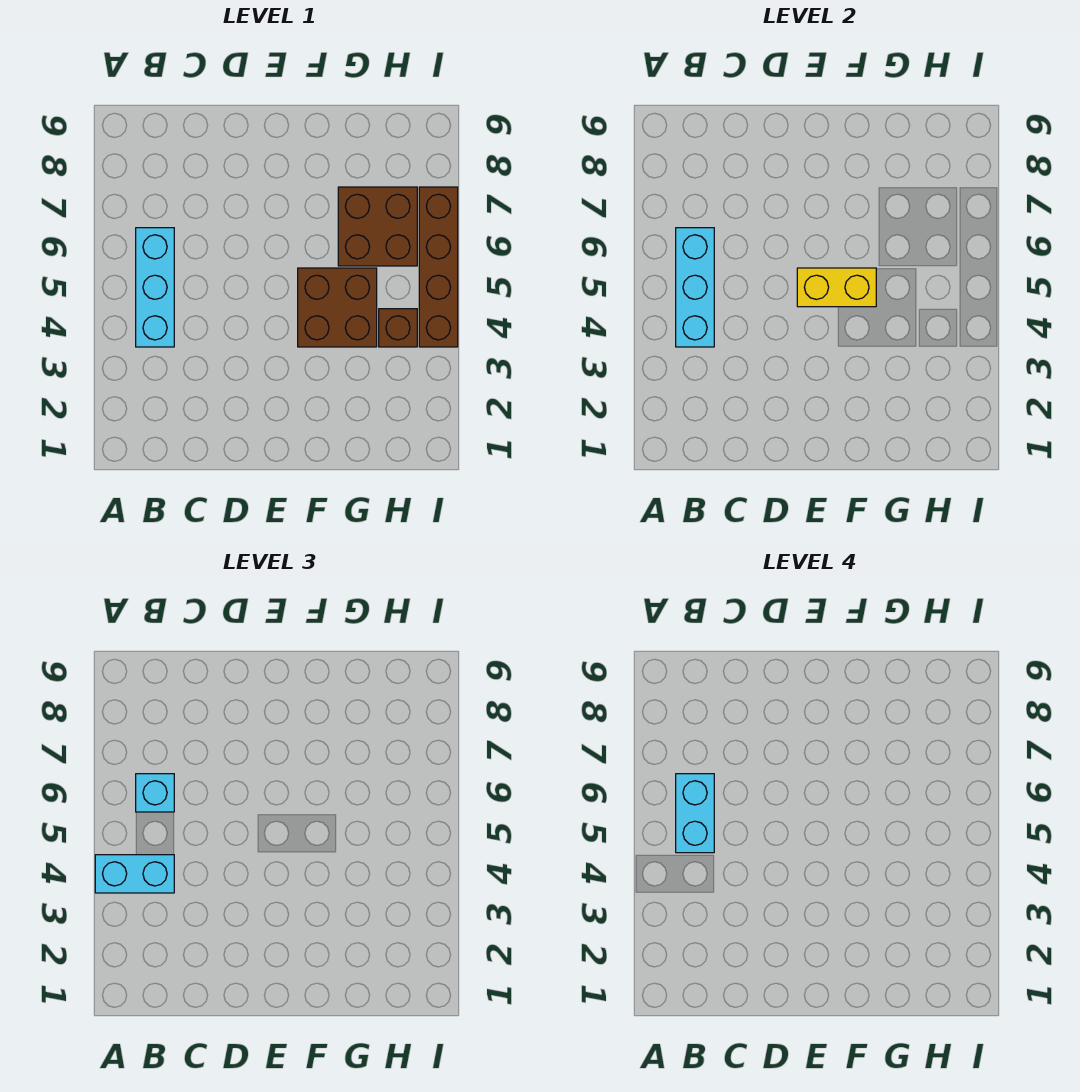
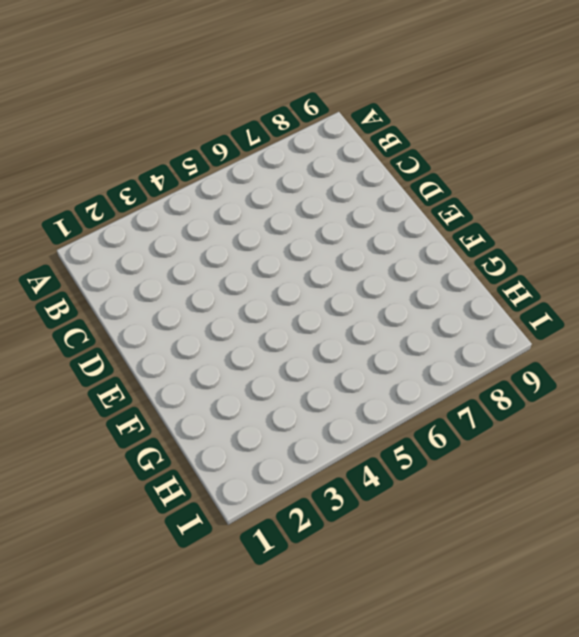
none -> cyan brick B4:B6 level 1
none -> brown brick F4:G5 level 1

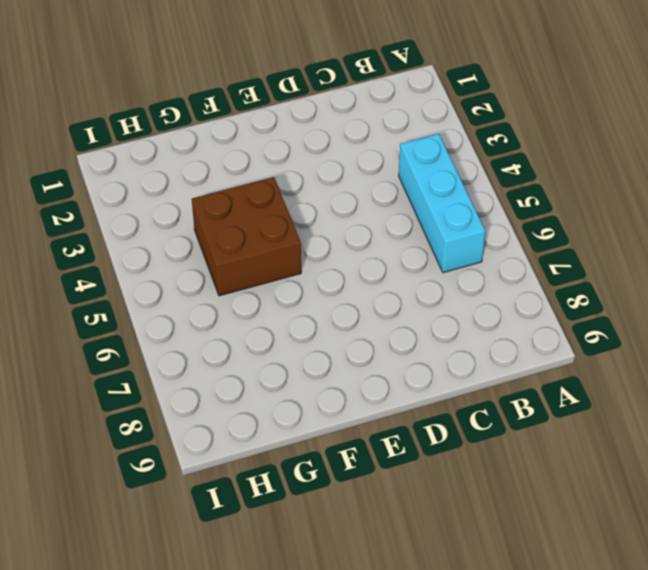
none -> brown brick G6:H7 level 1
none -> brown brick H4 level 1

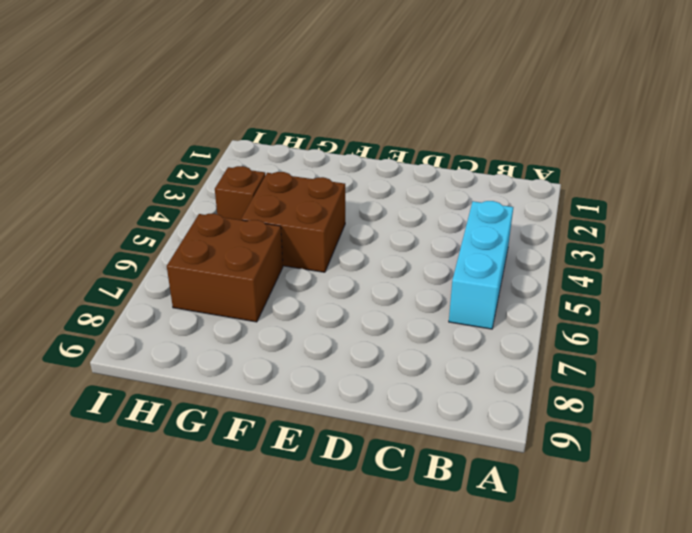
none -> brown brick I4:I7 level 1
none -> cyan brick B4:B6 level 2

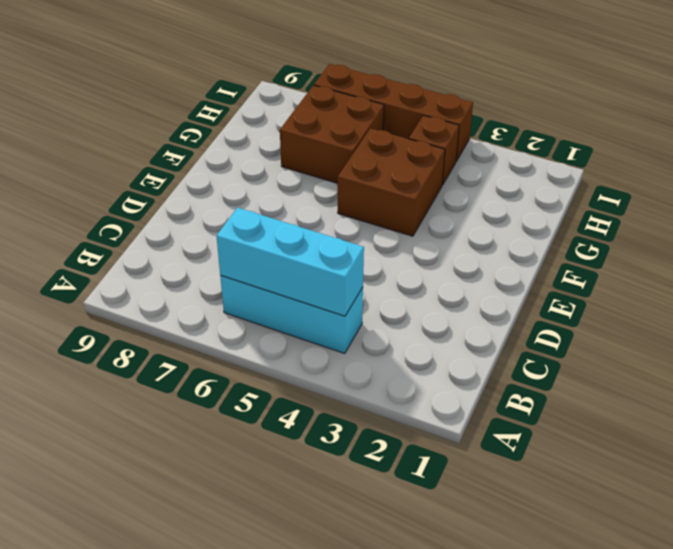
none -> yellow brick E5:F5 level 2
none -> cyan brick A4:B4 level 3

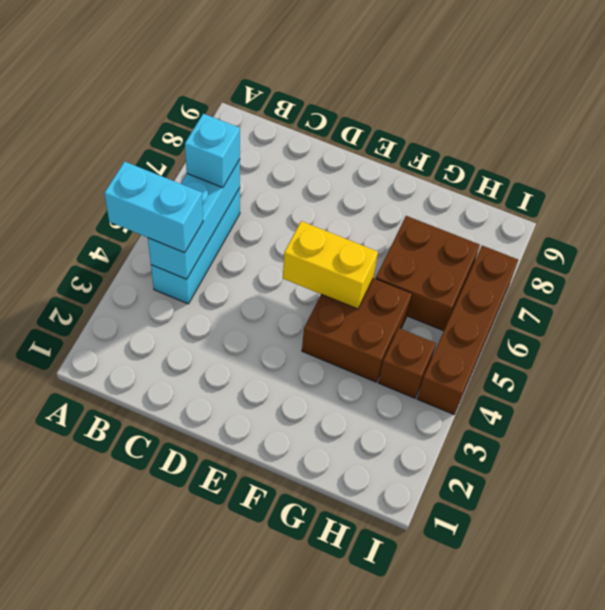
none -> cyan brick B5:B6 level 4

